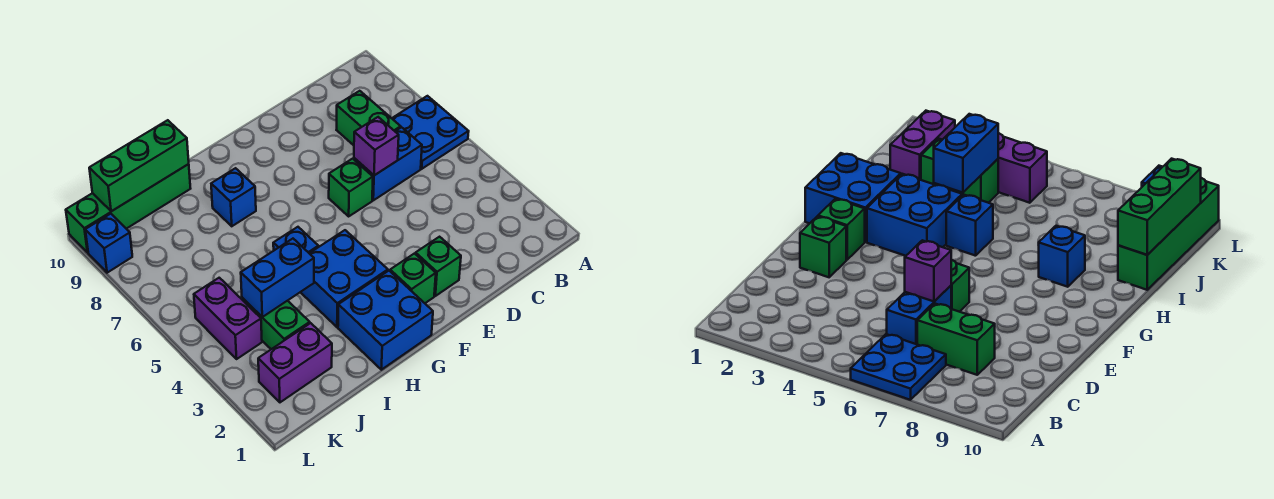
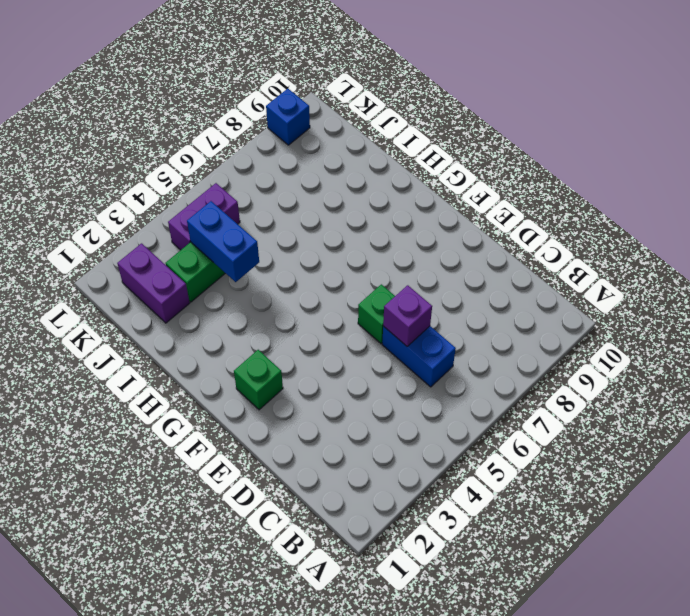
none -> blue plate A6:B7 level 1
none -> green brick C7:C8 level 1
none -> green brick E2 level 1

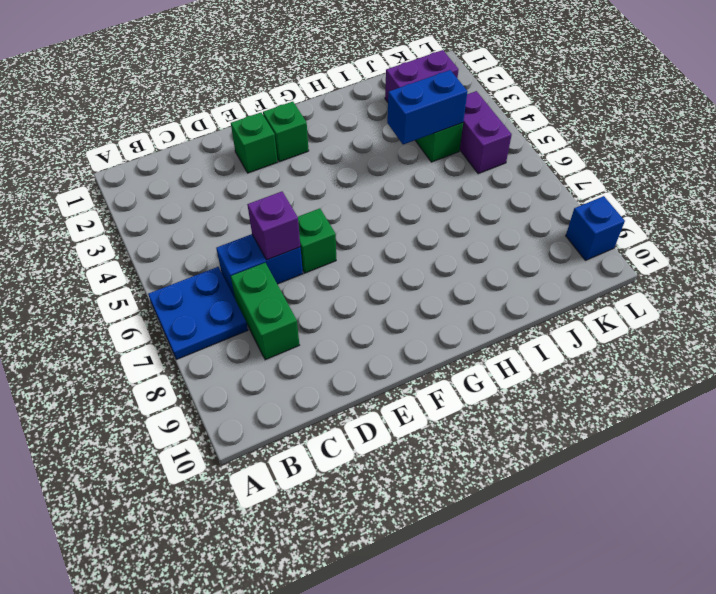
none -> blue brick G1:H2 level 1
none -> blue brick G3:H4 level 1
none -> blue brick H5 level 1

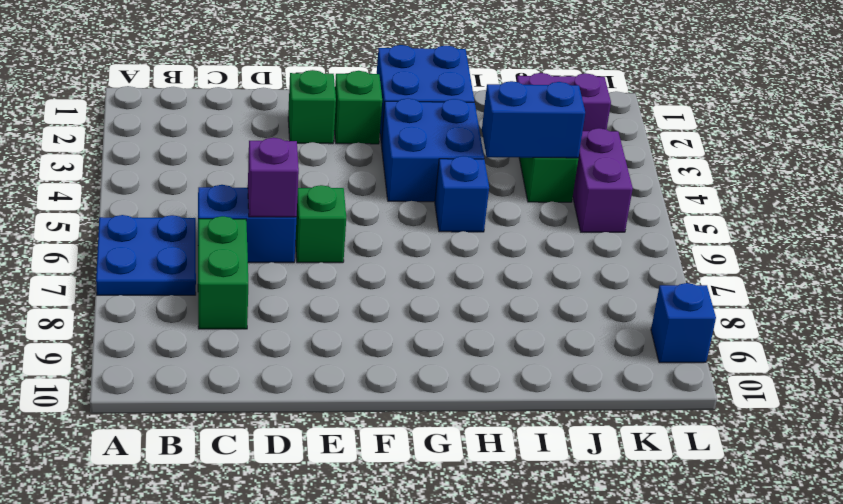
none -> blue brick H8 level 1
none -> green brick I10:L10 level 1
none -> green brick I10:K10 level 2

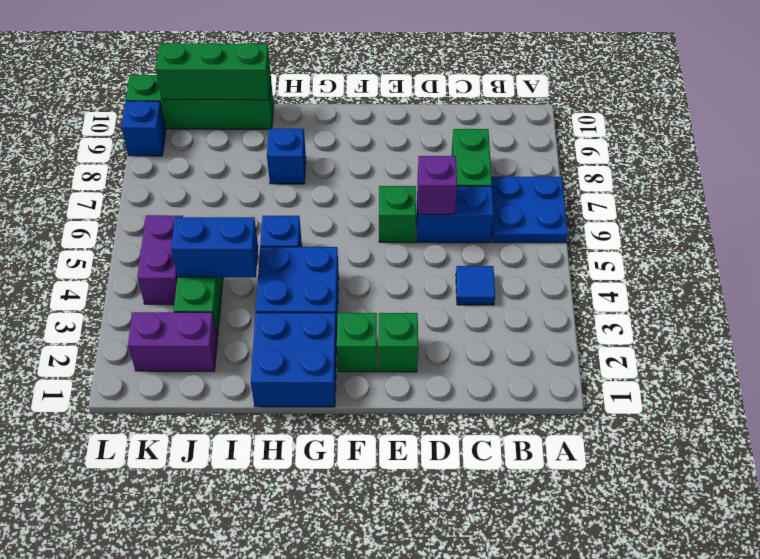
blue tile C4 level 1 -> none

